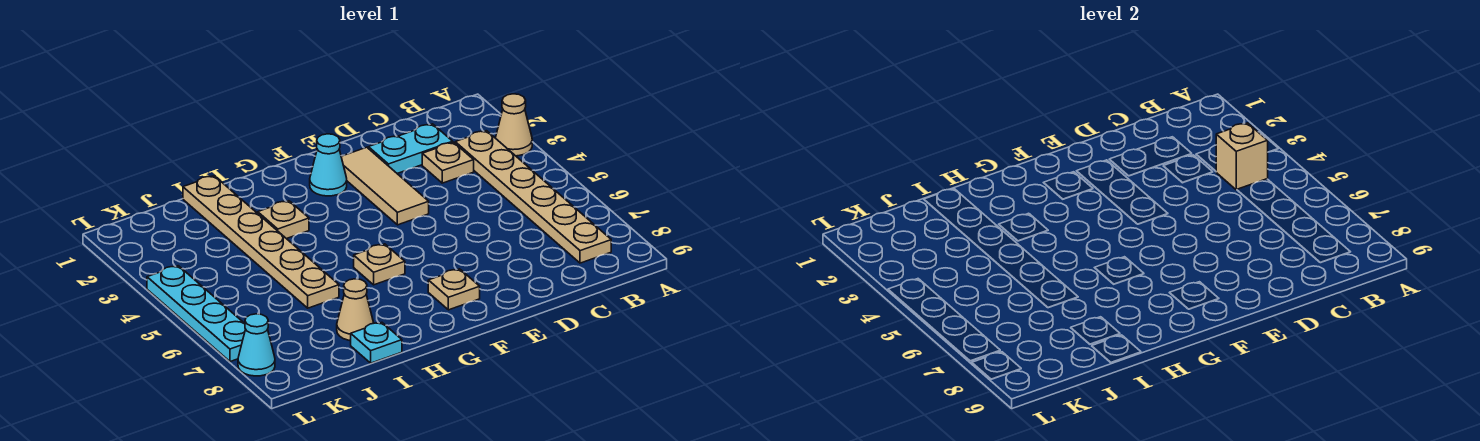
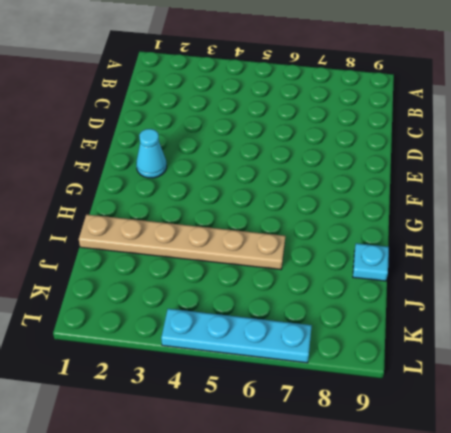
none -> tan cone A3 level 1
none -> tan plate B3:B8 level 1
none -> cyan plate C2:D2 level 1

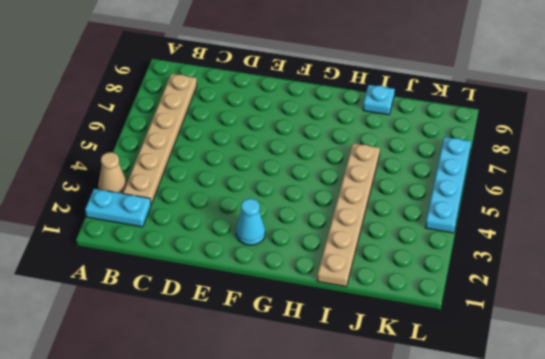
cyan plate A2:B2 level 1 -> cyan plate C2:D2 level 1
none -> tan plate C3 level 1
none -> tan tile E2:E4 level 1
none -> tan plate F8 level 1

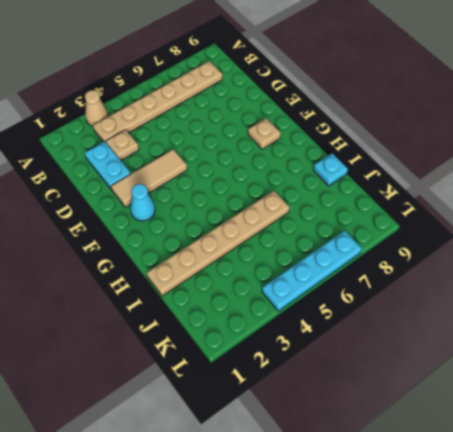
none -> tan plate G6 level 1
none -> tan plate H3 level 1
none -> tan cone I8 level 1

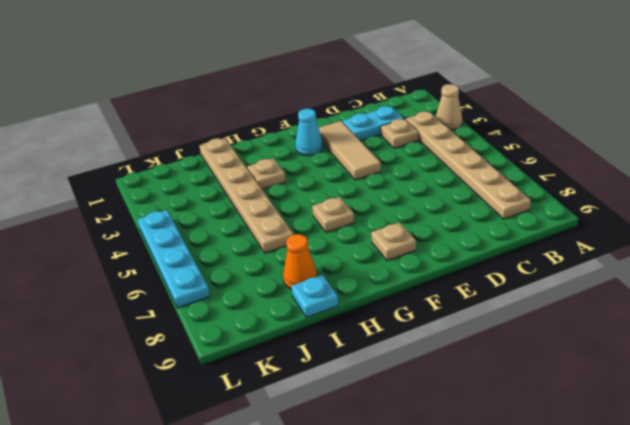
orange cone I8 level 1 -> tan cone I8 level 1
none -> cyan cone L8 level 1
none -> tan brick B4 level 2

